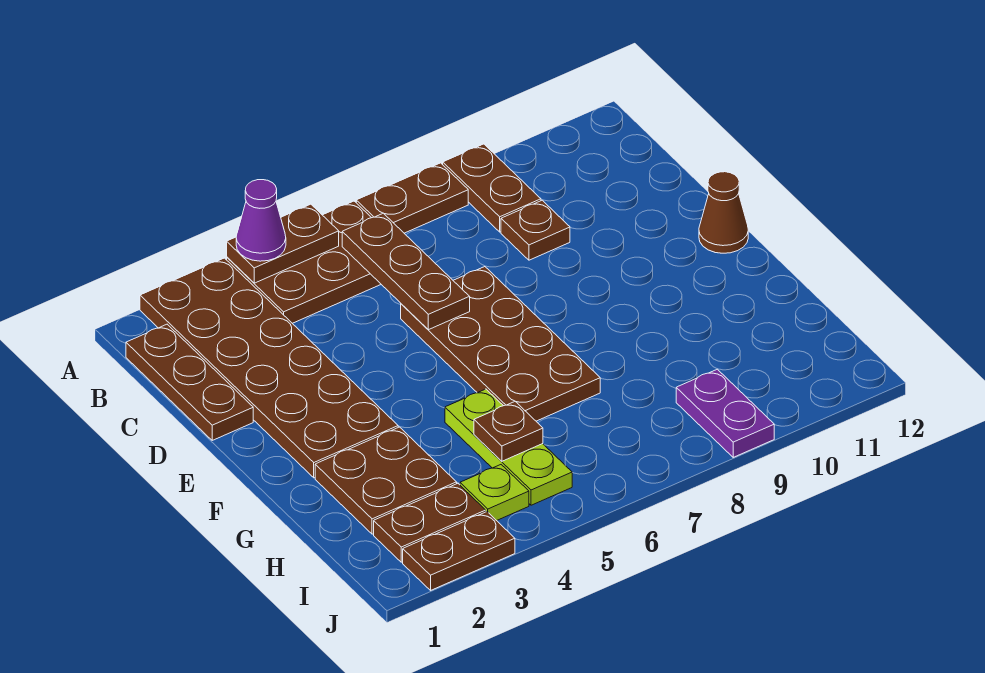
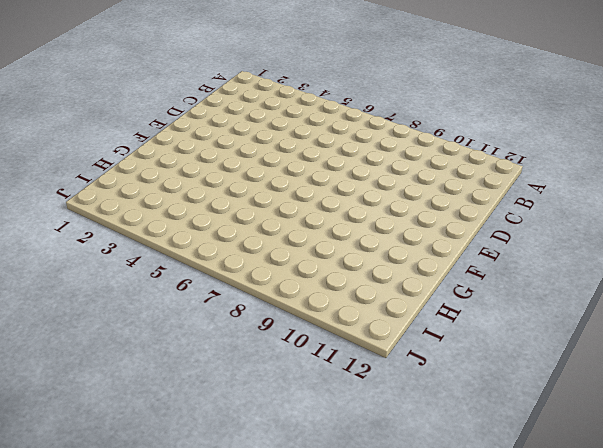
none -> brown plate A2:F3 level 1
none -> brown plate A4:B6 level 1
none -> brown plate A7:A8 level 1

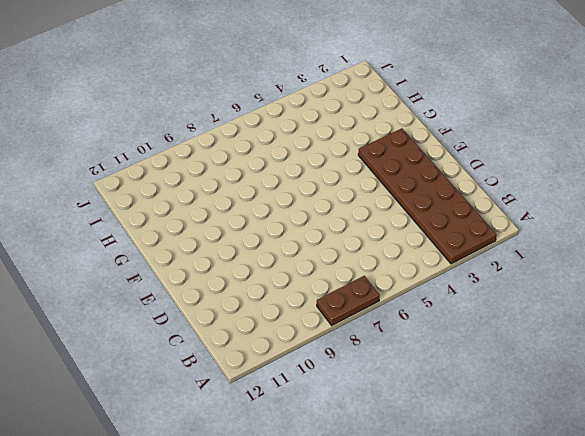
none -> brown plate A4:B6 level 1
none -> brown plate A9:B9 level 1
none -> brown plate B1:D1 level 1

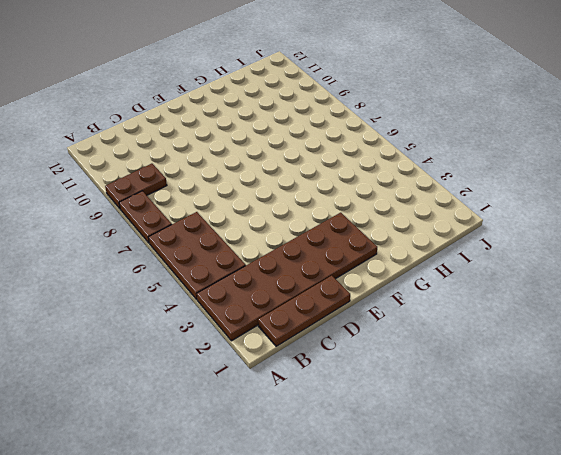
none -> brown plate C9 level 1
none -> brown plate D6:G7 level 1
none -> brown cone E12 level 1

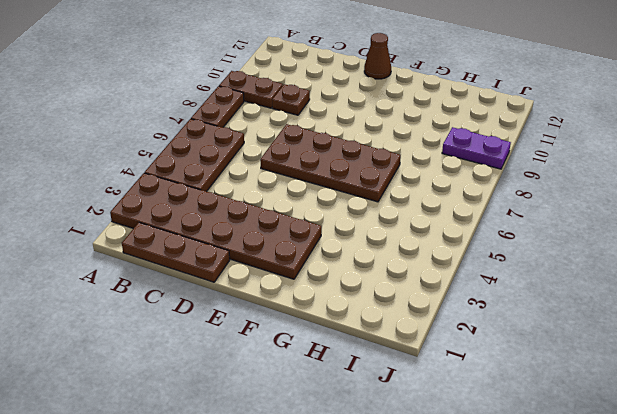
none -> brown plate G2:H3 level 1
none -> lime plate G5:I5 level 1
none -> brown plate I2:I3 level 1

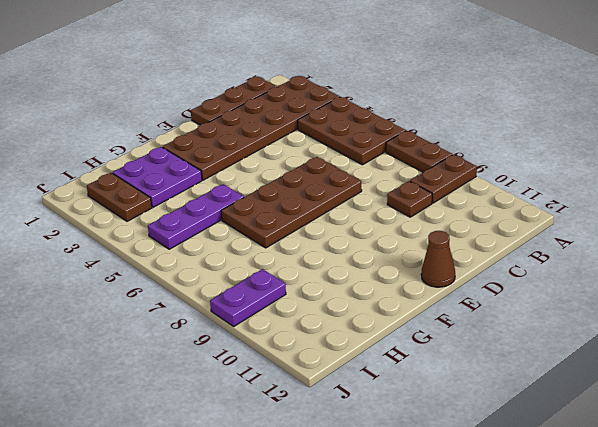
purple plate G2:H3 level 1 -> brown plate G2:H3 level 1
purple plate G5:I5 level 1 -> lime plate G5:I5 level 1
none -> lime plate I4 level 1
none -> brown plate J2:J3 level 1
none -> brown plate A4:A5 level 2

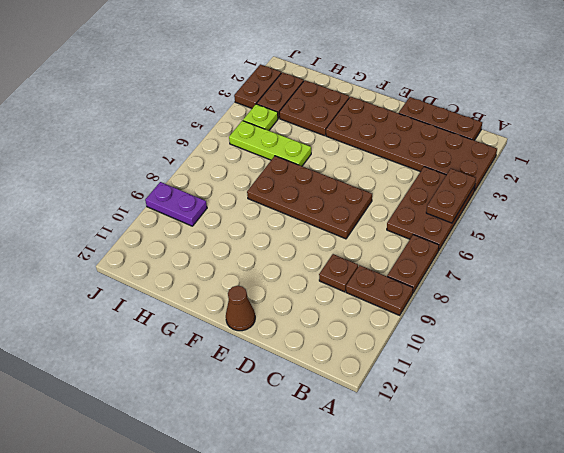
none -> brown plate B6:D6 level 2
none -> brown plate H5 level 2
none -> purple cone A4 level 3

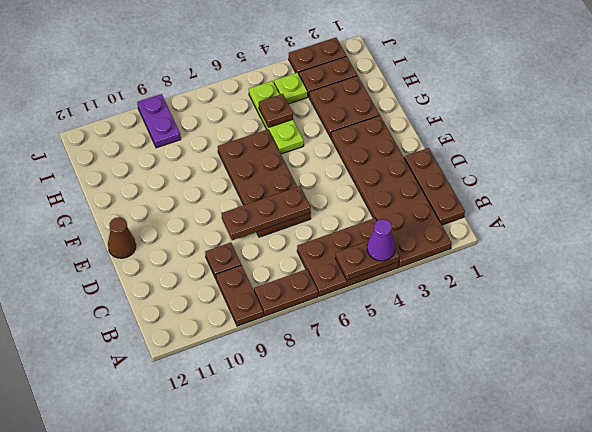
brown plate D6:D8 level 2 -> brown plate B6:D6 level 2

